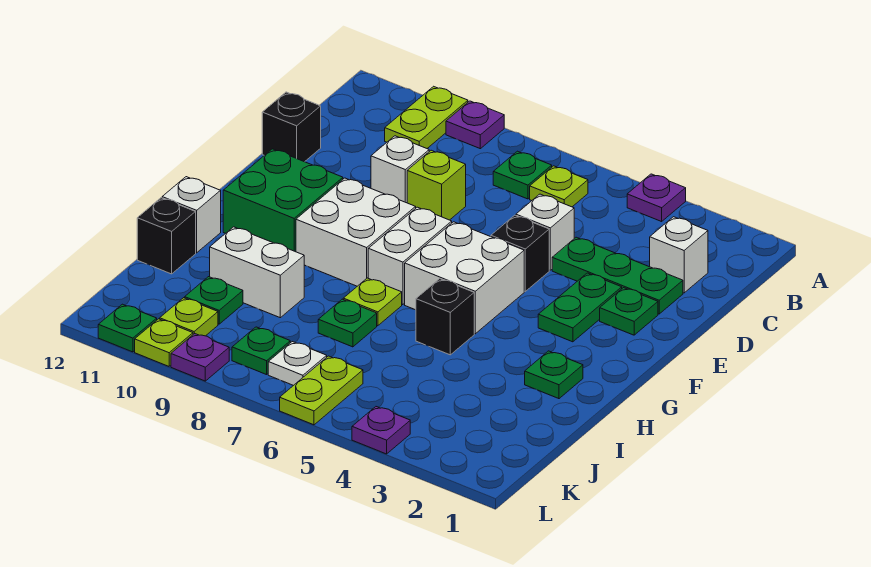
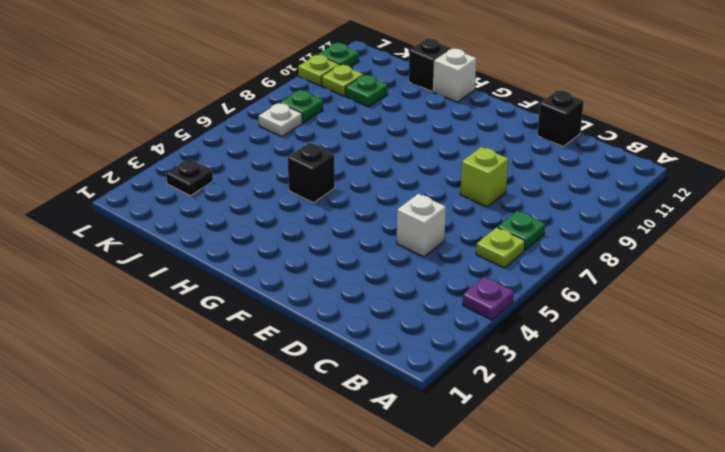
black plate K3 level 1 -> none
none -> purple plate A9 level 1
none -> lime plate A10:B10 level 1
none -> white brick C2 level 1
none -> green plate D2:D4 level 1

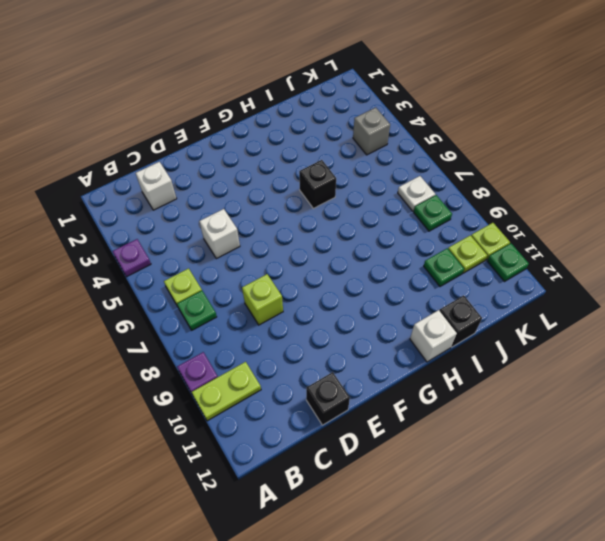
grey brick K4 level 1 -> none
none -> green plate D2:D4 level 1
none -> white brick D9 level 1
none -> green plate E2 level 1
none -> green plate E3:F3 level 1

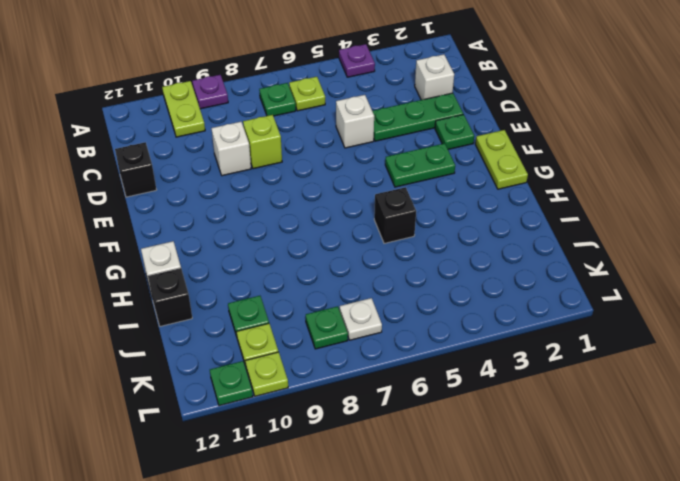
lime plate F1:G1 level 1 -> lime plate K6:L6 level 1
green plate F3:F4 level 1 -> green plate E3:F3 level 1
none -> black brick E5 level 1
none -> white brick F5:G6 level 1
none -> white brick F7:G7 level 1
none -> white brick F8:G9 level 1

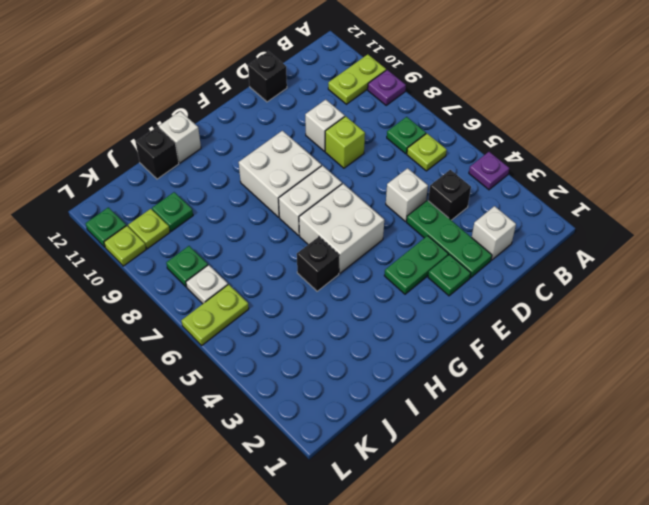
black brick C4 level 1 -> black brick E5 level 1
none -> green brick F10:G11 level 1
none -> green plate H2 level 1
none -> lime plate H7 level 1
none -> green plate I7 level 1

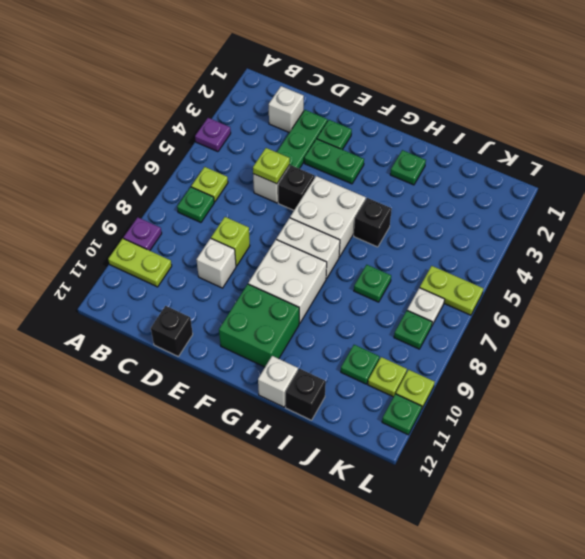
lime plate D5 level 2 -> lime plate H7 level 1
none -> white brick I9:I10 level 1
none -> purple plate L4 level 1
none -> purple plate L9 level 1

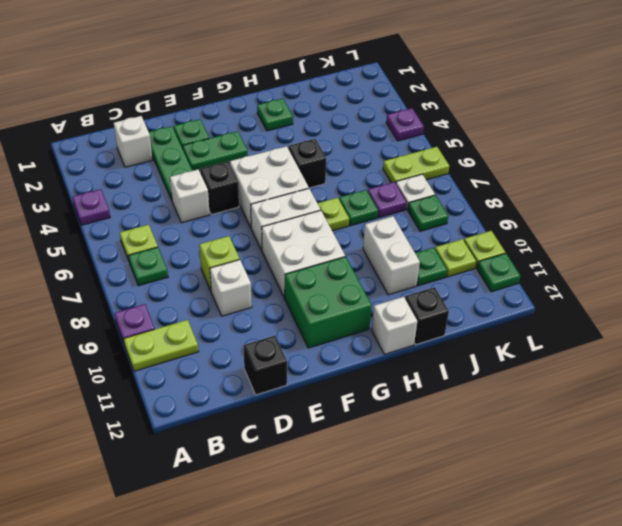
purple plate J7 level 1 -> purple plate L9 level 1

